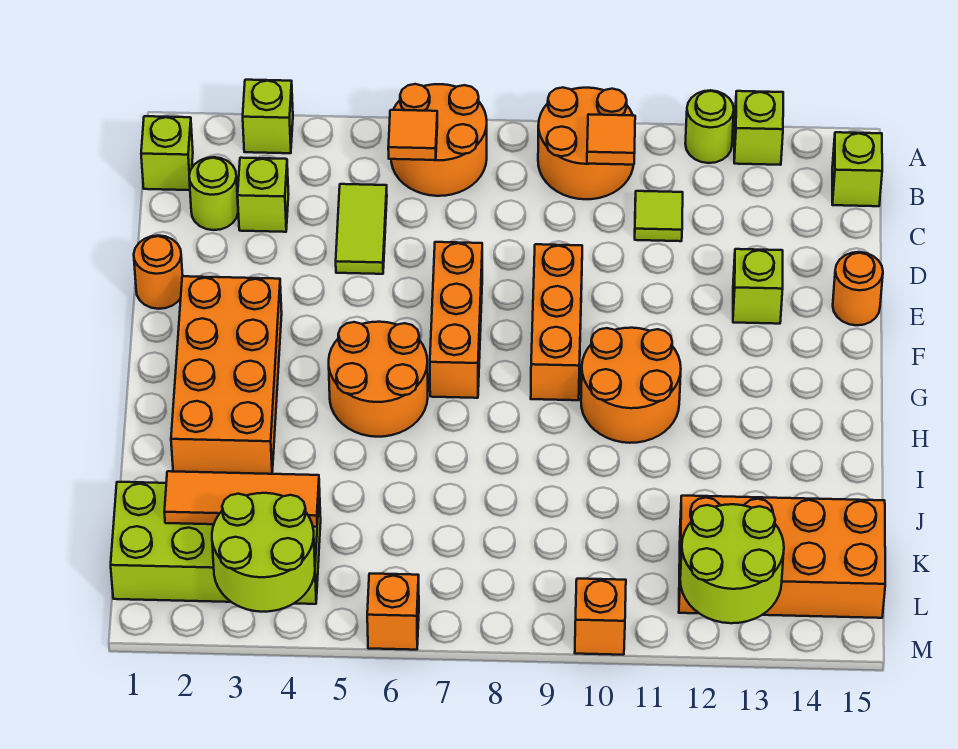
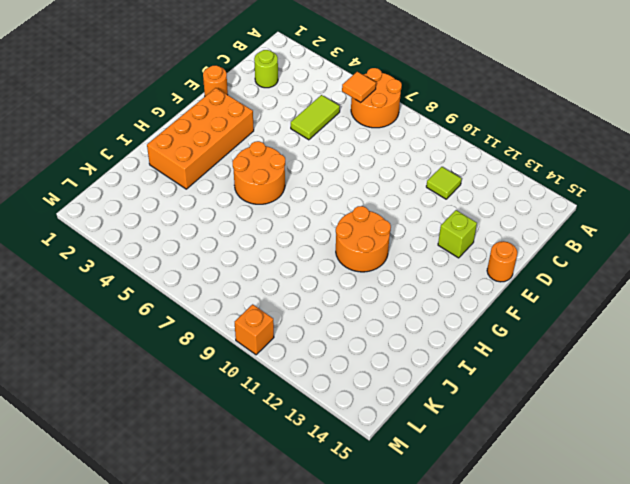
none -> lime brick A3 level 1
none -> orange round brick A9:B10 level 1
none -> lime round brick A12 level 1

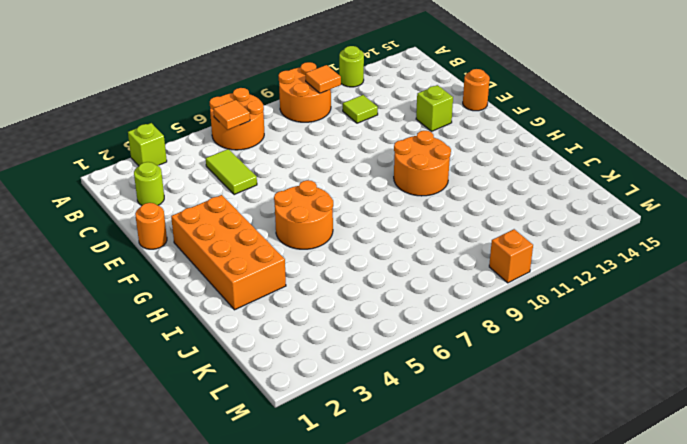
none -> lime brick A13 level 1
none -> lime brick B1 level 1
none -> lime brick B15 level 1

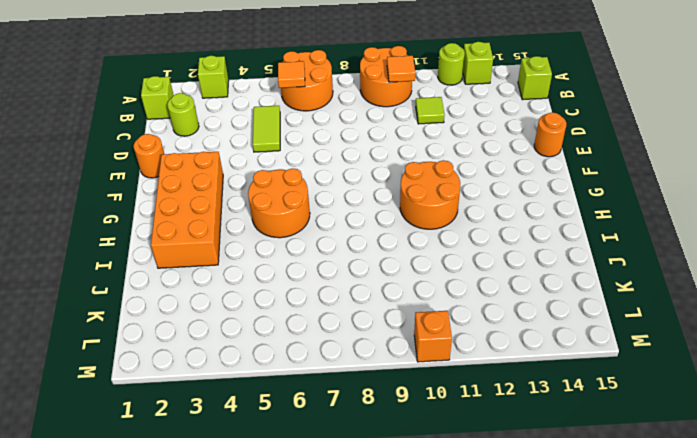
none -> lime brick C3 level 1
none -> orange brick E7:G7 level 1
none -> orange brick E9:G9 level 1

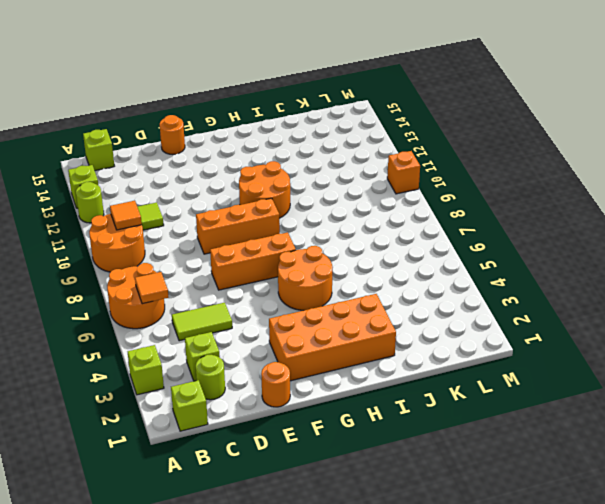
none -> lime brick E13 level 1
none -> lime brick K1:L4 level 1
none -> orange brick K12:L15 level 1

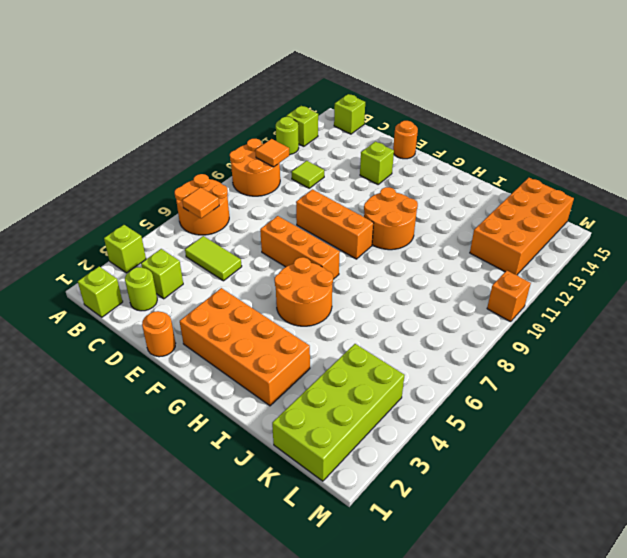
none -> orange brick M6 level 1
none -> orange tile K2:K4 level 2
none -> lime round brick L3:M4 level 2

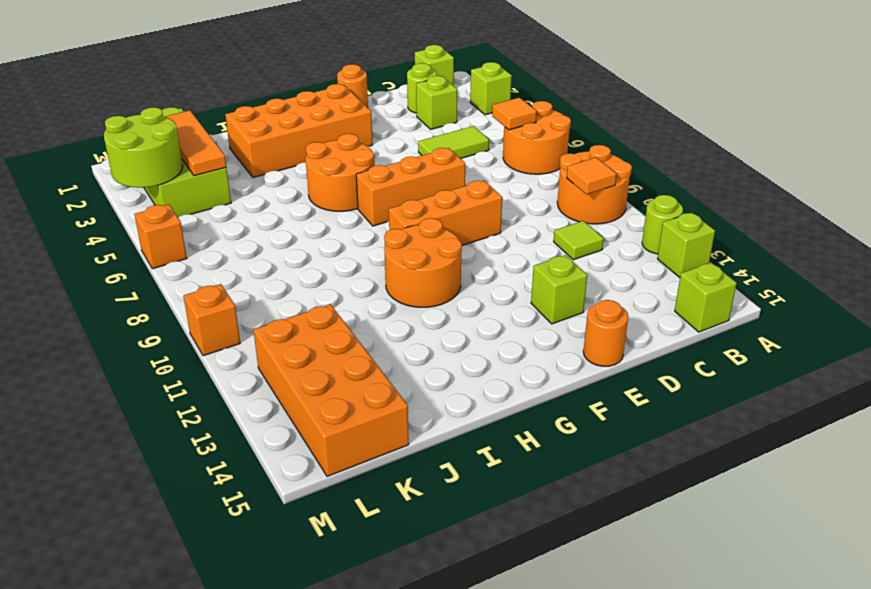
none -> lime round brick L12:M13 level 2

